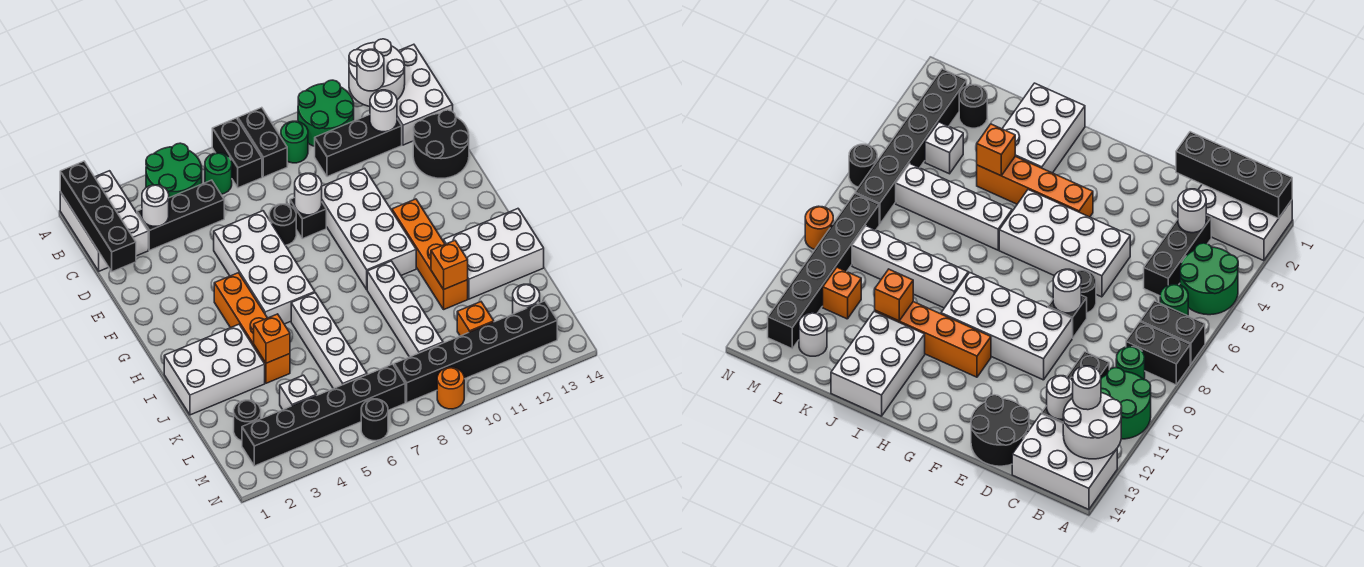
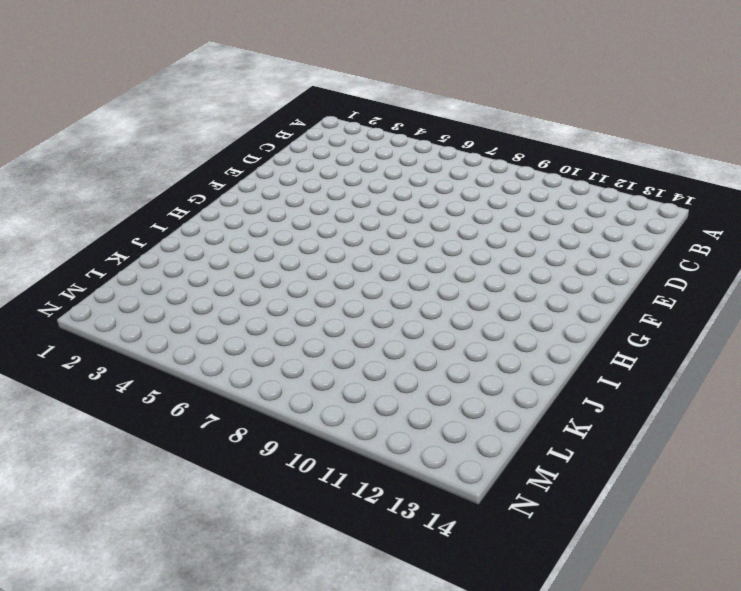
none -> white brick A1:C2 level 1
none -> green round brick A4:B5 level 1
none -> black brick A7:B7 level 1
none -> black brick A8:B8 level 1

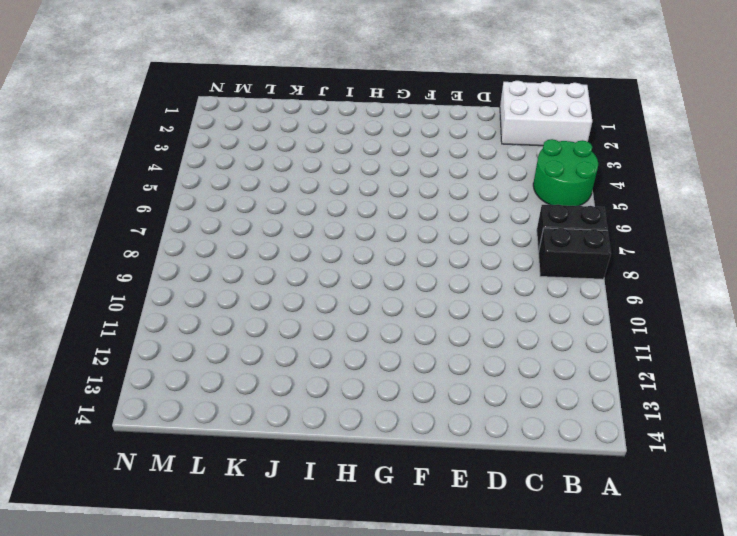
none -> green round brick A10:B11 level 1
none -> white brick A13:C14 level 1
none -> green round brick B6 level 1
none -> green round brick B9 level 1

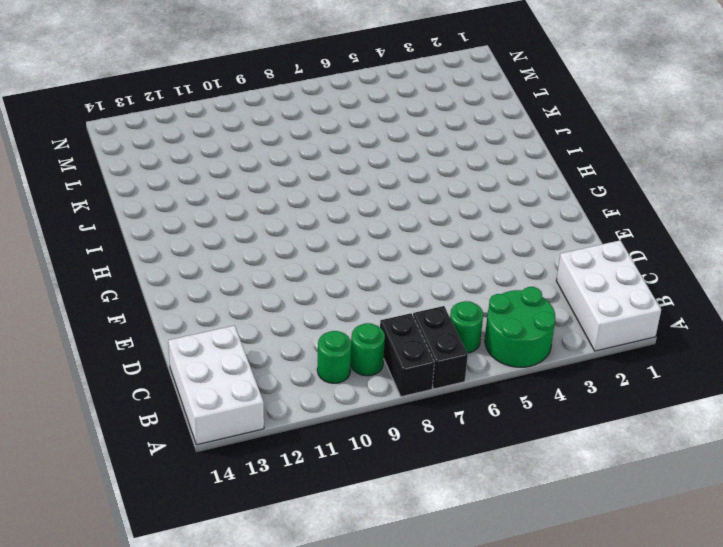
green round brick B10 level 1 -> green round brick A10:B11 level 1
none -> black brick C3:C5 level 1
none -> black brick C10:C12 level 1
none -> black round brick D13:E14 level 1
none -> white brick E5:H6 level 1

